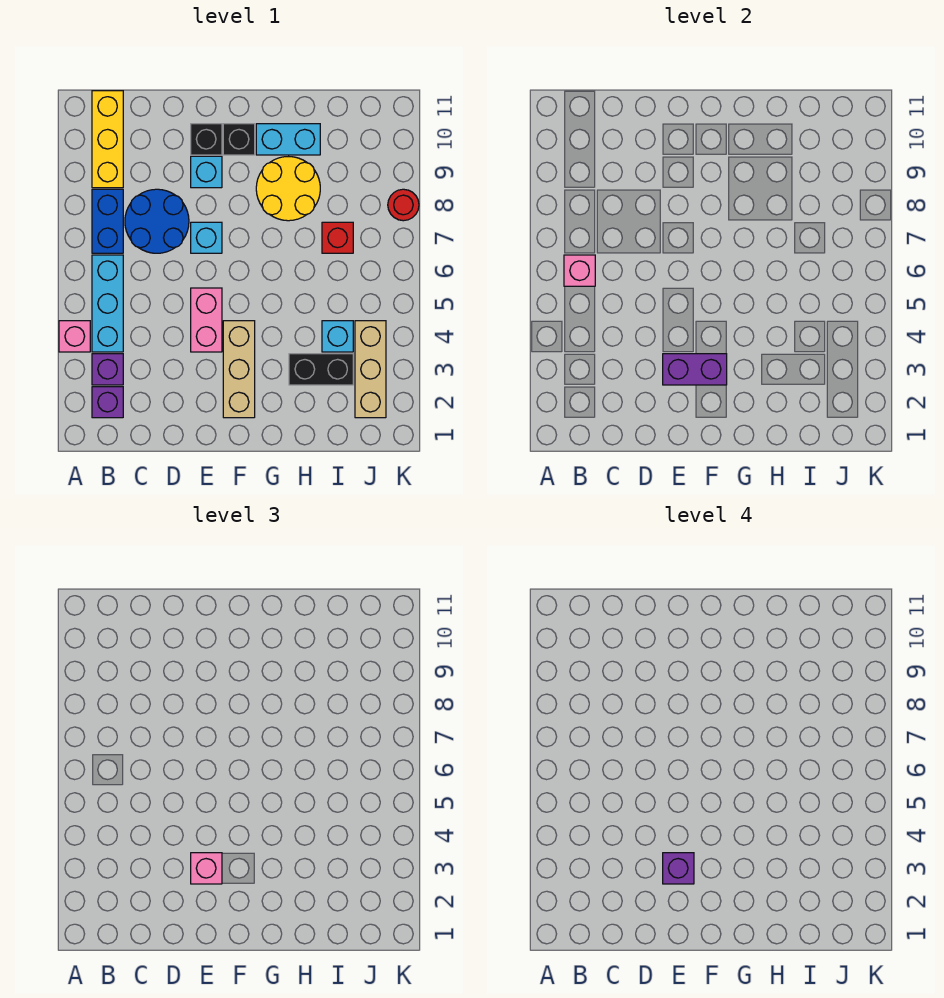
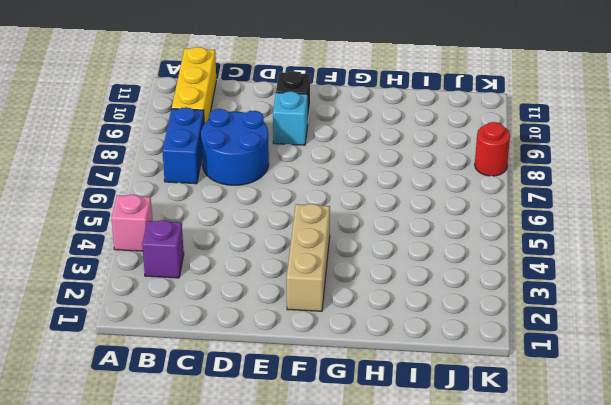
none -> purple brick B2 level 1
none -> cyan brick B4:B6 level 1
none -> pink brick E4:E5 level 1

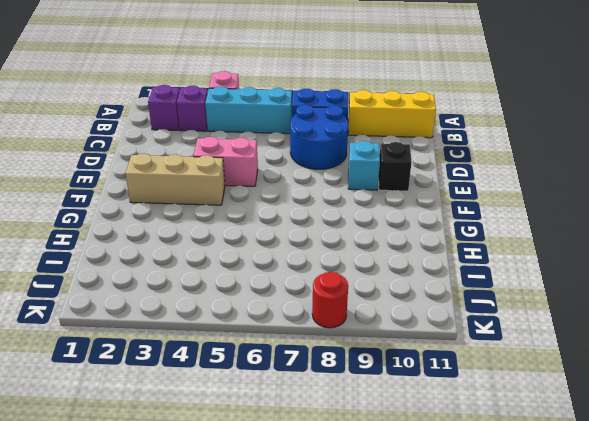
none -> cyan brick E7 level 1
none -> black brick F10 level 1
none -> yellow round brick G8:H9 level 1

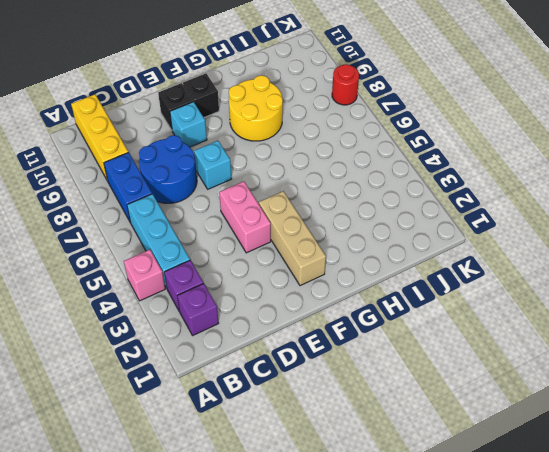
none -> cyan brick G10:H10 level 1
none -> black brick H3:I3 level 1
none -> cyan brick I4 level 1

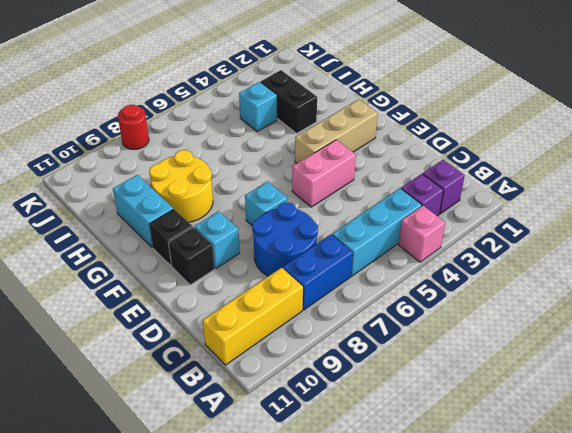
none -> red brick I7 level 1
none -> tan brick J2:J4 level 1
none -> pink brick B6 level 2

